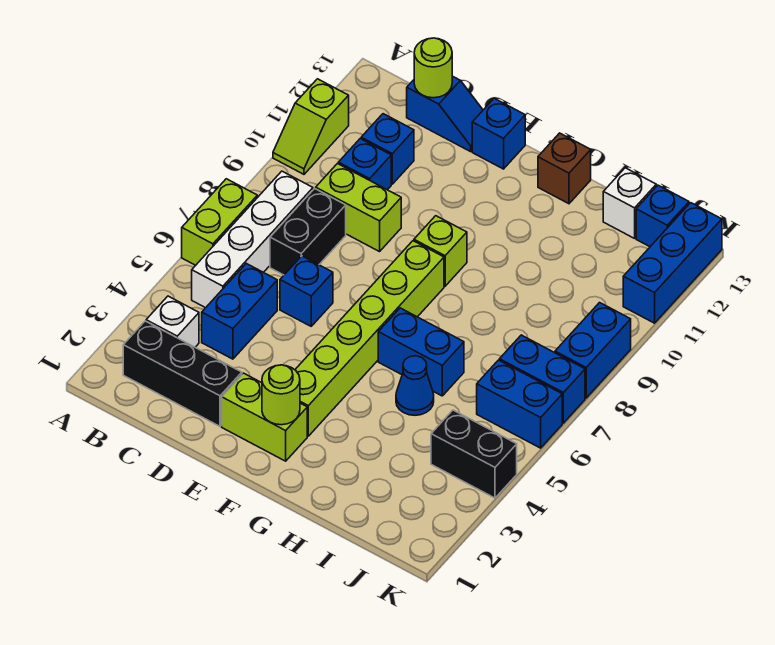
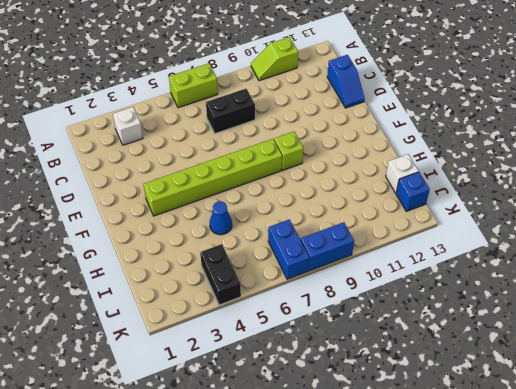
none -> black brick B2:D2 level 1
none -> white brick B5:B8 level 1
none -> blue brick C4:C5 level 1

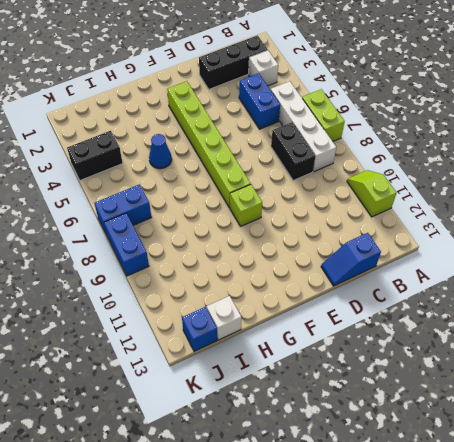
none -> lime brick C9:D9 level 1
none -> blue brick C10 level 1
none -> blue brick C11 level 1

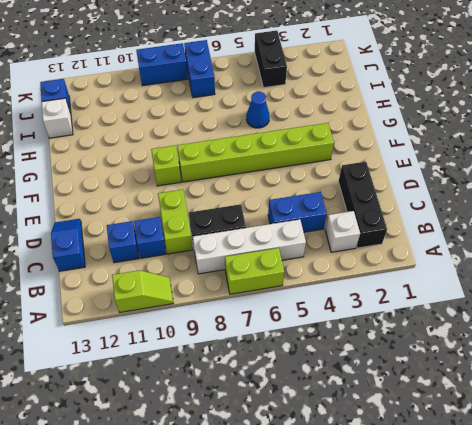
none -> blue brick D6 level 1
none -> lime brick E2:F2 level 1
none -> blue brick E13 level 1

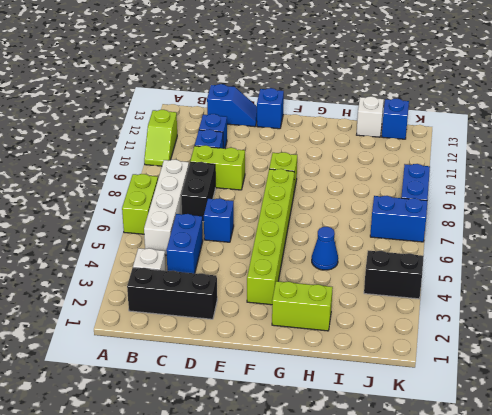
lime brick G2:H2 level 1 -> lime brick E2:F2 level 1
none -> blue brick G6:H6 level 1
none -> brown brick G13 level 1
none -> blue brick J6:K6 level 1

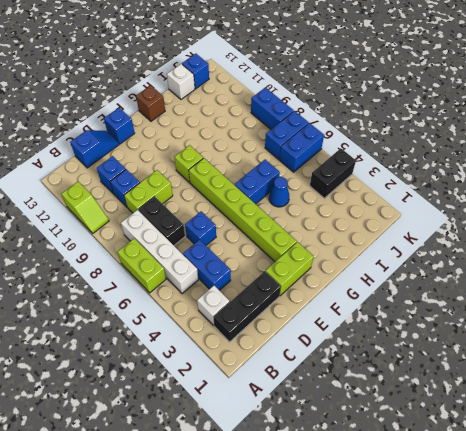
none -> blue brick K11:K13 level 1
none -> lime round brick C13 level 2
none -> lime round brick F2 level 2

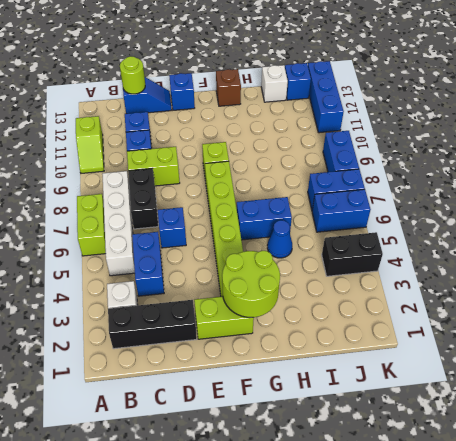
lime round brick F2:G3 level 2 -> lime round brick F2 level 2

